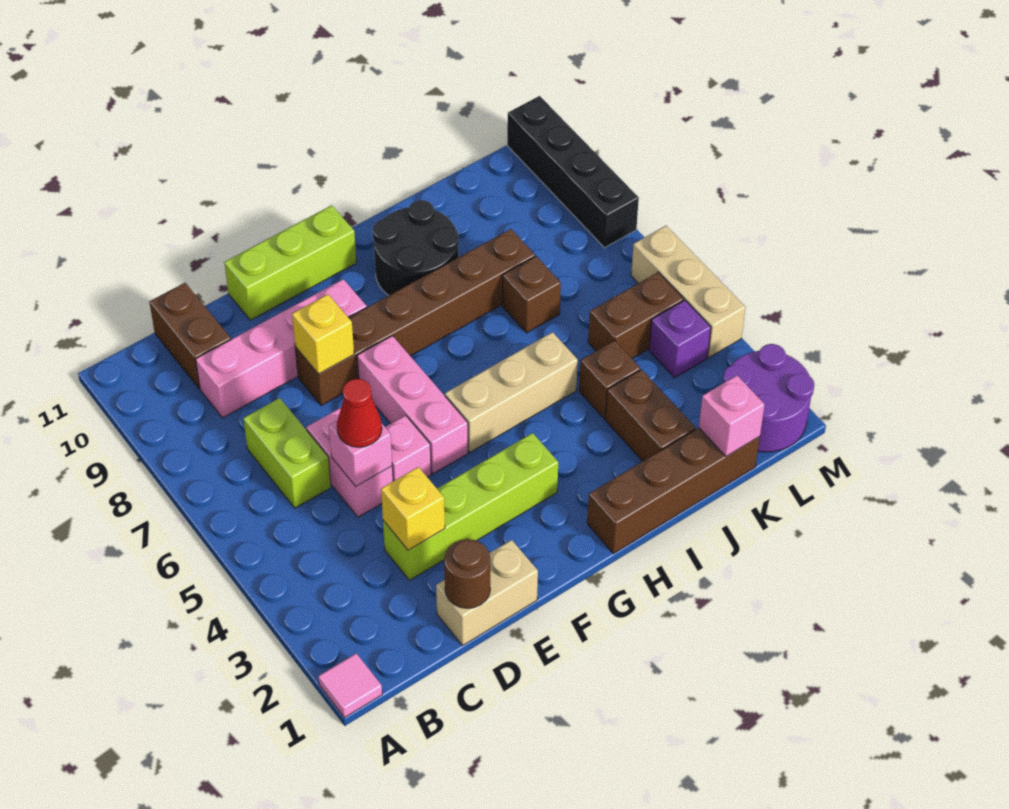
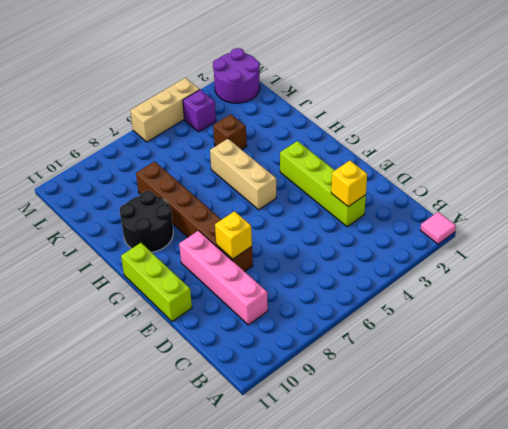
none -> lime brick C6:C7 level 1
none -> brown brick C10:C11 level 1
none -> tan brick D1:E1 level 1

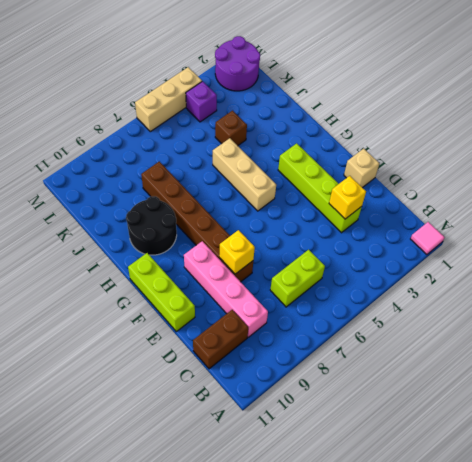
tan brick E1 level 1 -> tan brick D1:E1 level 1
none -> pink brick D5:D6 level 1
none -> pink brick E5 level 1
none -> pink brick F5:F7 level 1

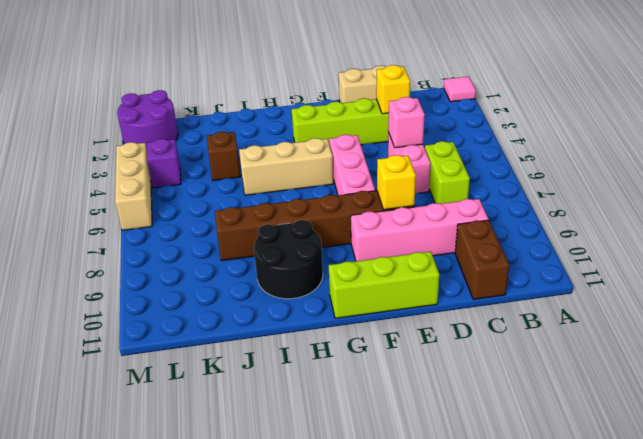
none -> pink brick E5 level 1
none -> brown brick H1:K1 level 1
none -> brown brick J2:J3 level 1

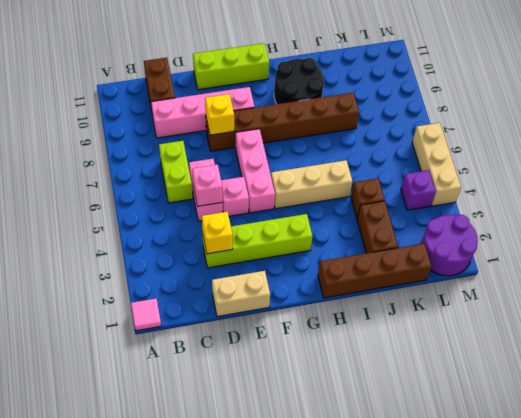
none -> brown brick J7 level 1
none -> brown brick K5:L5 level 1
none -> black brick M8:M11 level 1

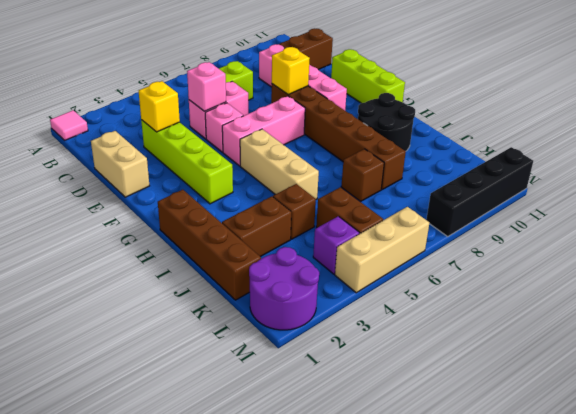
none -> brown round brick D1 level 2
none -> pink brick K1 level 2
none -> red cone D5 level 3

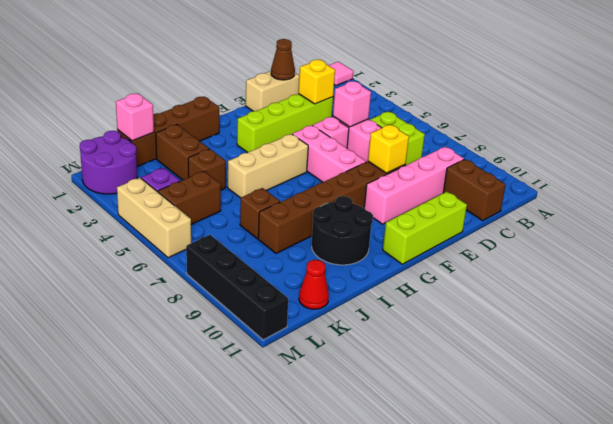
brown cone D1 level 2 -> brown round brick D1 level 2
red cone K11 level 1 -> red cone D5 level 3

